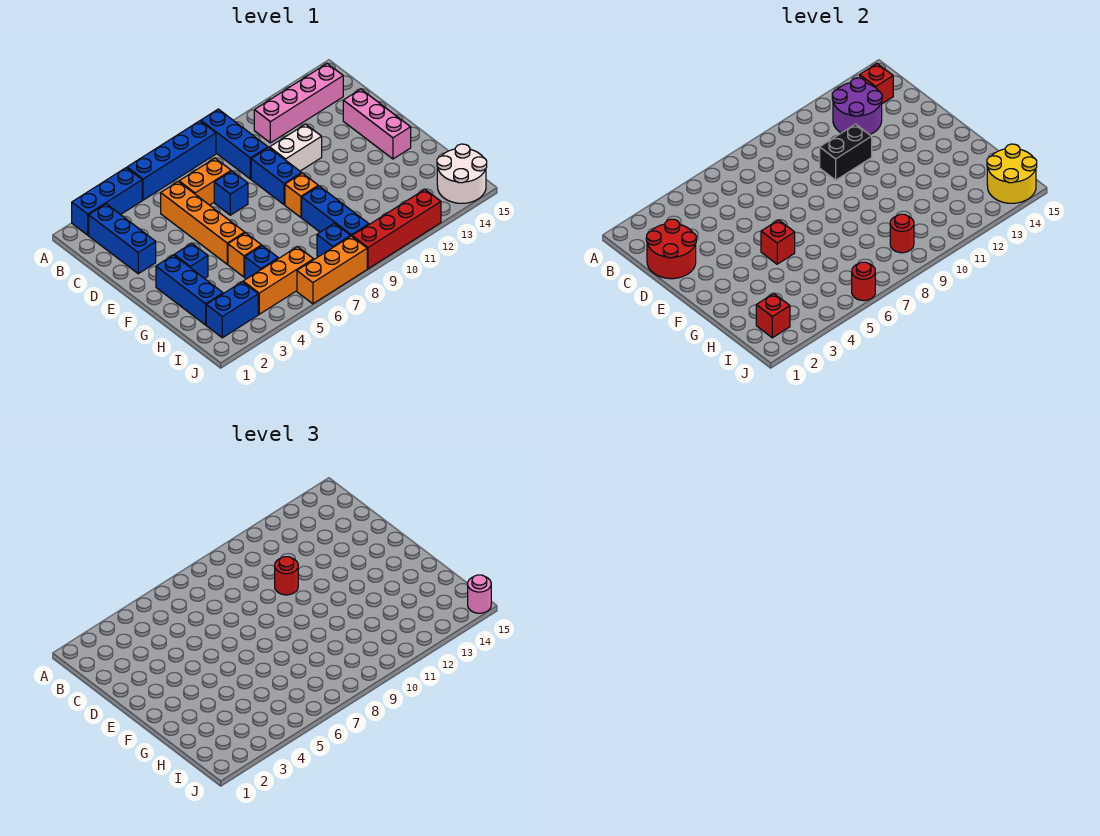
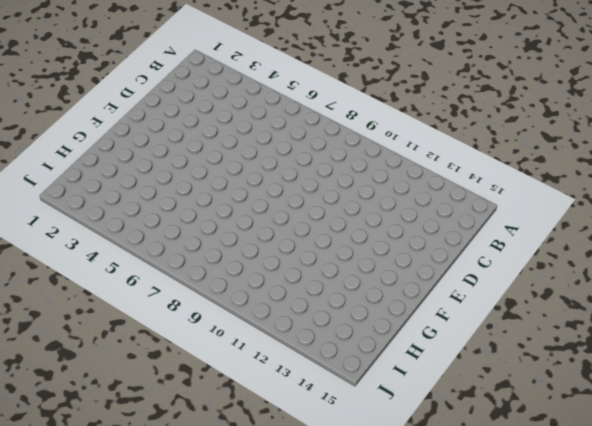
none -> blue brick A2:A4 level 1
none -> blue brick A5:A8 level 1
none -> blue brick A9:C9 level 1
none -> blue brick B2:D2 level 1

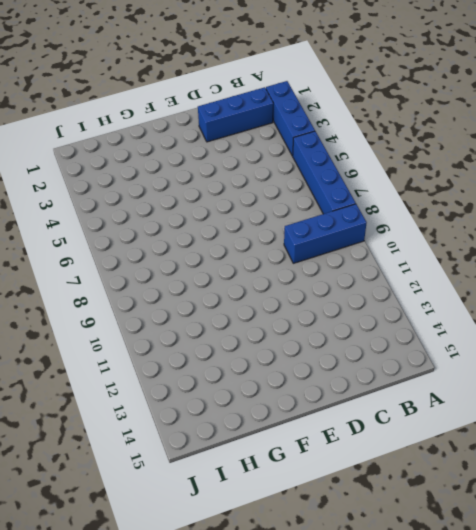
none -> pink brick B11:B14 level 1
none -> orange brick C5:F5 level 1
none -> orange brick C6:C7 level 1
none -> blue brick D7 level 1

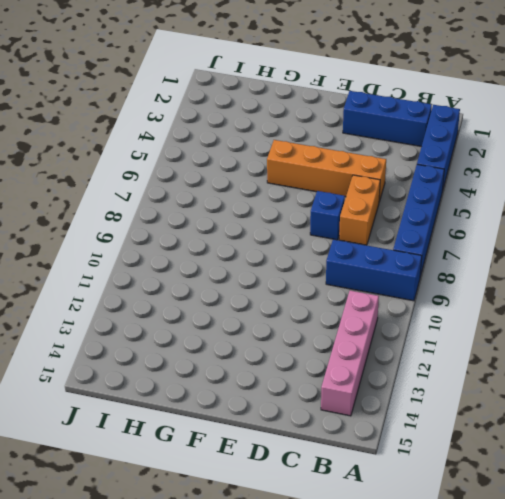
none -> blue brick D9:E9 level 1
none -> white brick D10:D11 level 1
none -> pink brick D14:F14 level 1
none -> blue brick F2:H2 level 1

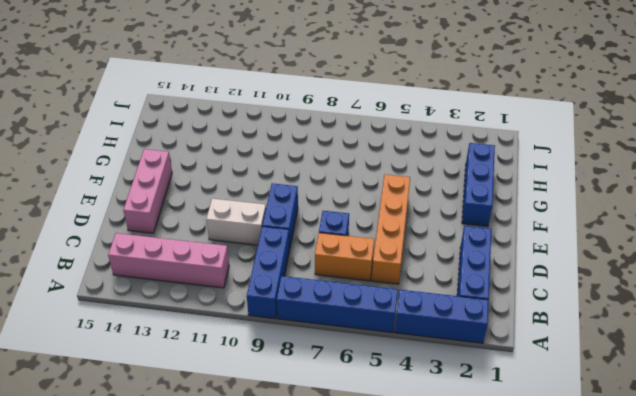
none -> blue brick F3 level 1
none -> orange brick F9 level 1
none -> orange brick G5 level 1
none -> blue brick G9:I9 level 1

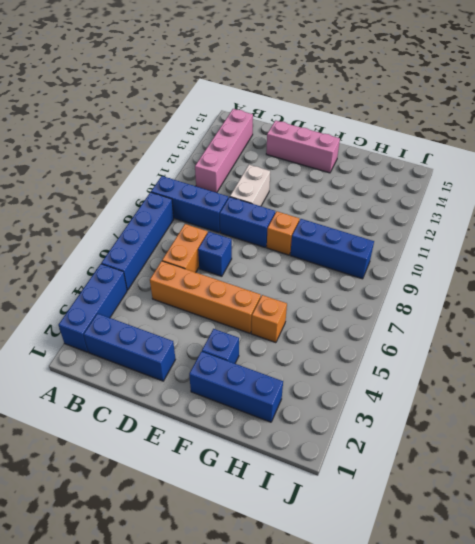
none -> blue brick H5 level 1
none -> blue brick I2:I3 level 1
none -> orange brick I4:I6 level 1
none -> blue brick I8 level 1

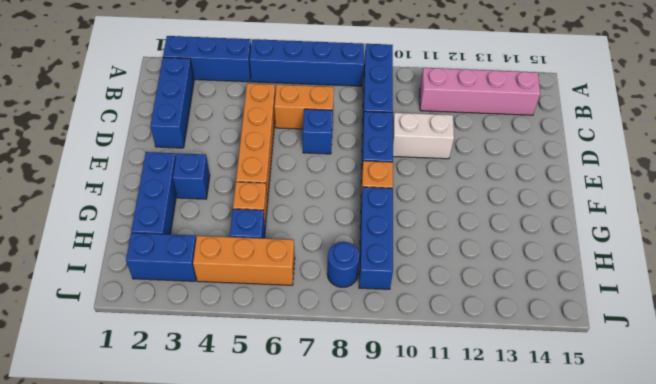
blue round brick I8 level 1 -> blue brick I8 level 1
none -> pink brick D14:F14 level 1
none -> white round brick I14:J15 level 1
none -> orange brick J6:J8 level 1
none -> red brick J9:J12 level 1

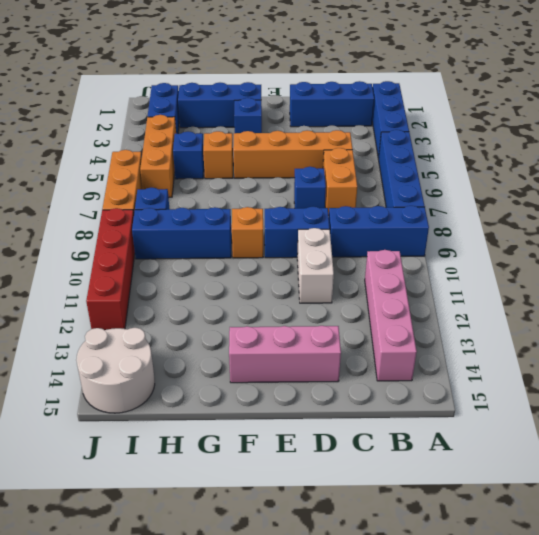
none -> purple round brick B12:C13 level 2
none -> red brick B14 level 2
none -> red round brick C1:D2 level 2
none -> black brick D10:D11 level 2

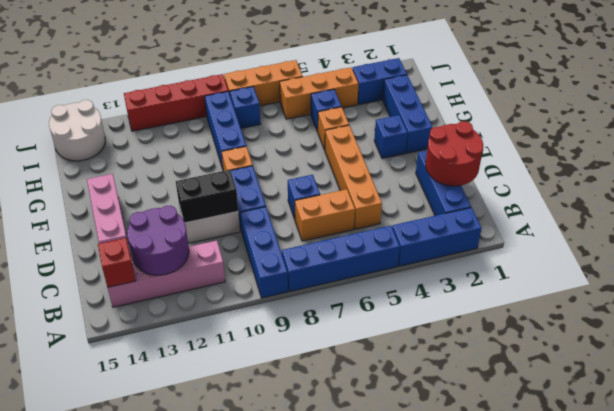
none -> red brick F5 level 2
none -> red brick I2 level 2
none -> red round brick I9 level 2
none -> yellow round brick I14:J15 level 2

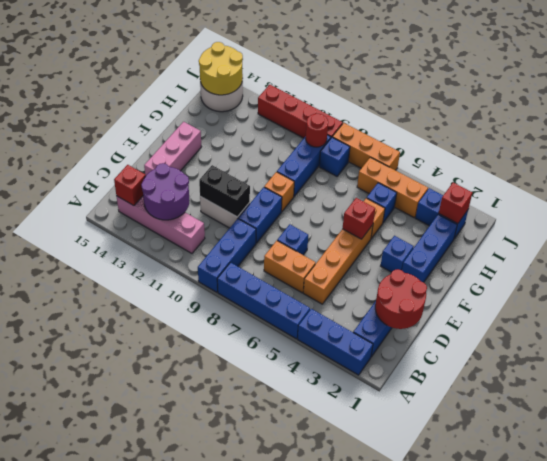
none -> red round brick J6 level 2
none -> red round brick D10 level 3
none -> pink round brick J15 level 3

